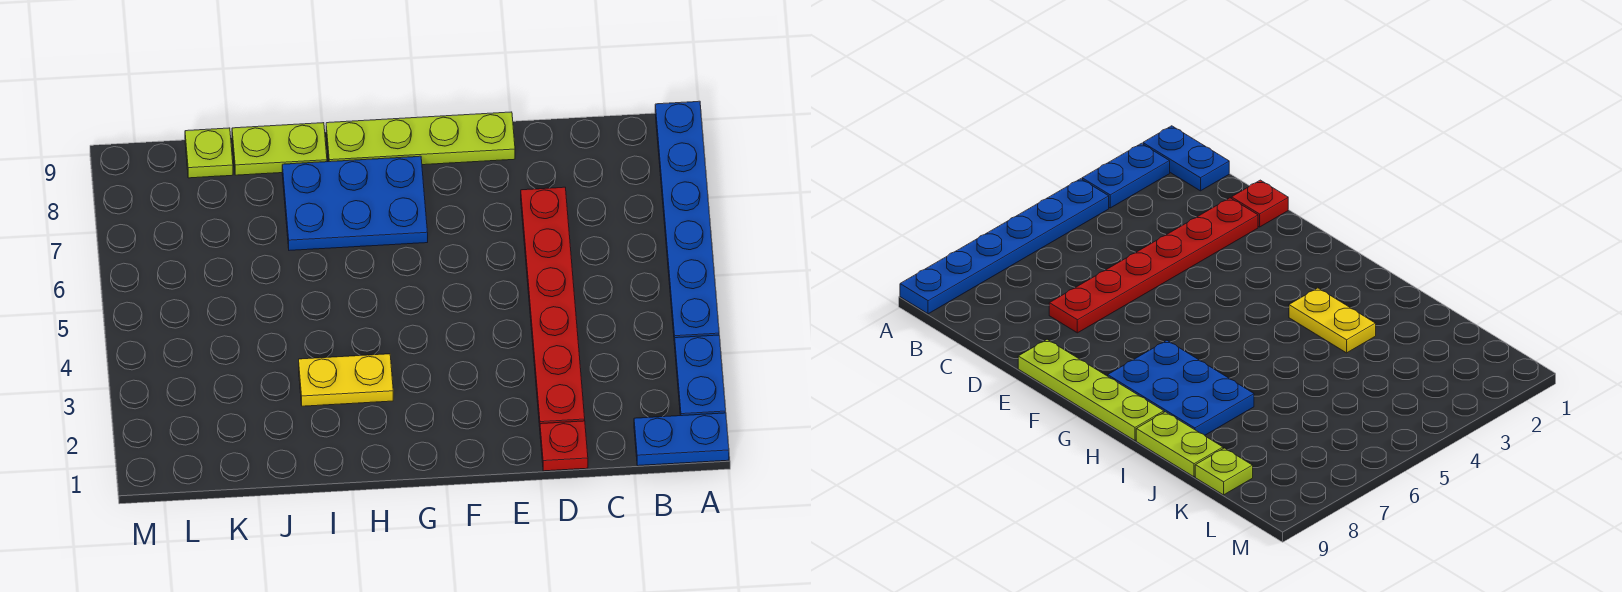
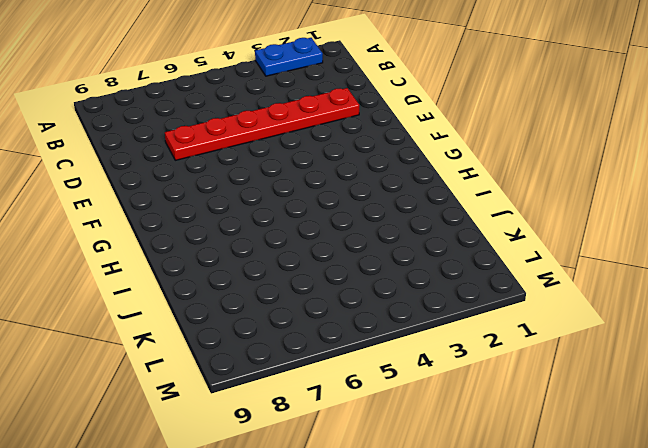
none -> blue plate A1:B1 level 1
none -> blue plate A4:A9 level 1

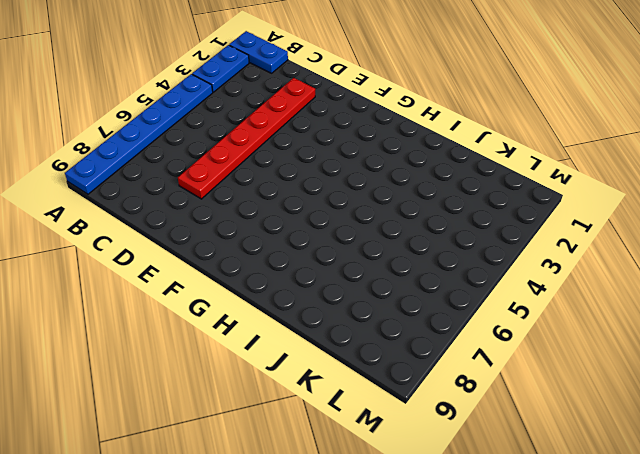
none -> red plate D1 level 1
none -> lime plate E9:H9 level 1

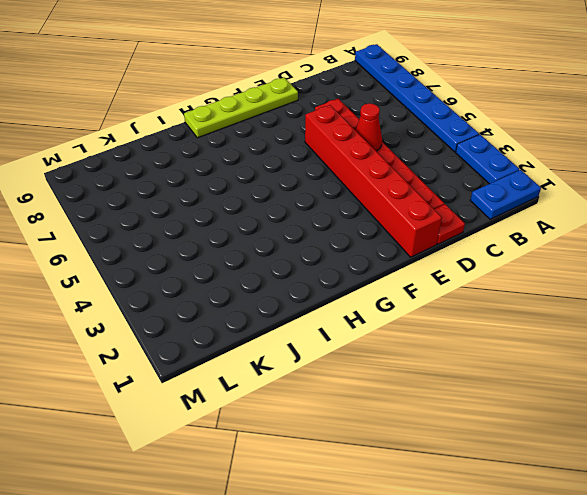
red cone D5 level 2 -> none
red brick E1:E6 level 1 -> none
none -> blue plate G7:I8 level 1
none -> yellow plate H3:I3 level 1

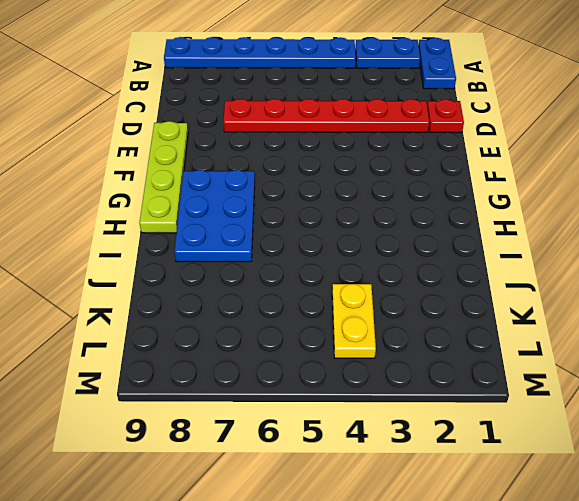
yellow plate K4:L4 level 1 -> yellow plate H3:I3 level 1
none -> lime plate I9:J9 level 1
none -> lime plate K9 level 1

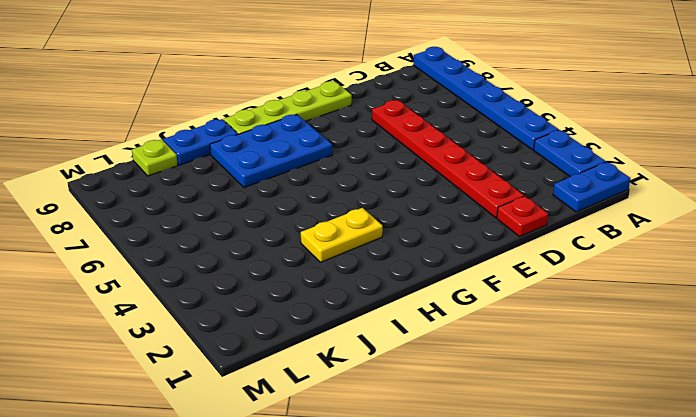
blue plate I9:J9 level 1 -> lime plate I9:J9 level 1

